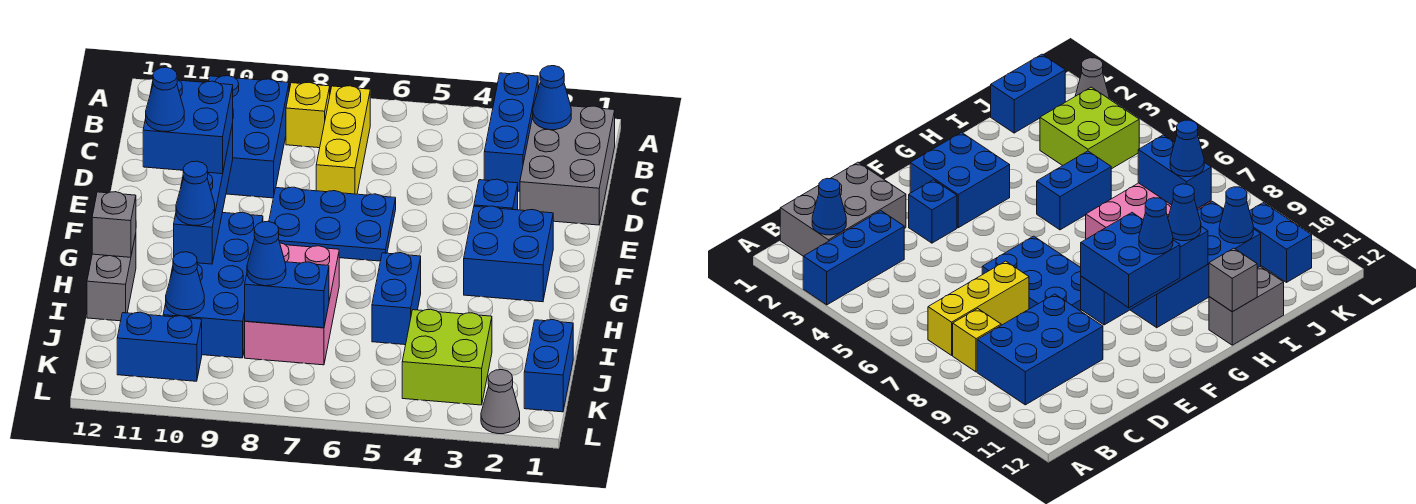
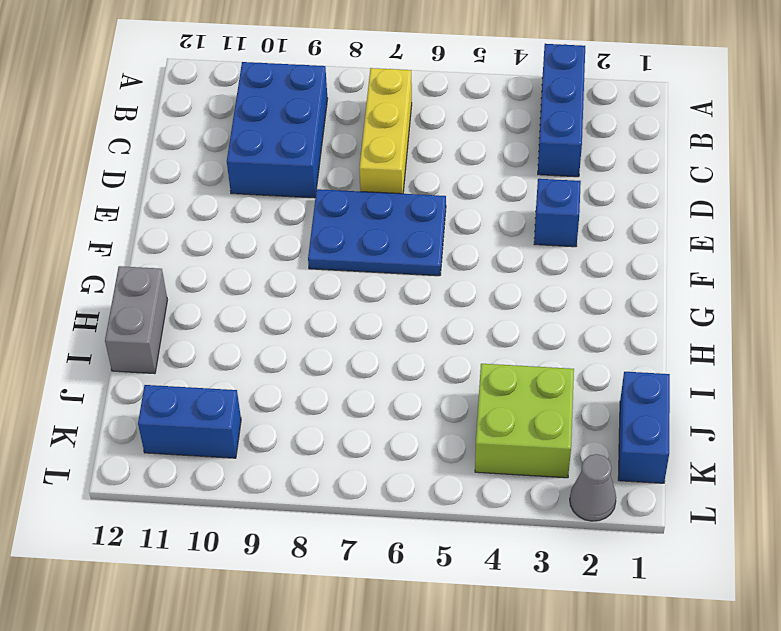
none -> grey brick B1:D2 level 1
none -> yellow brick B8 level 1
none -> blue brick F2:G3 level 1

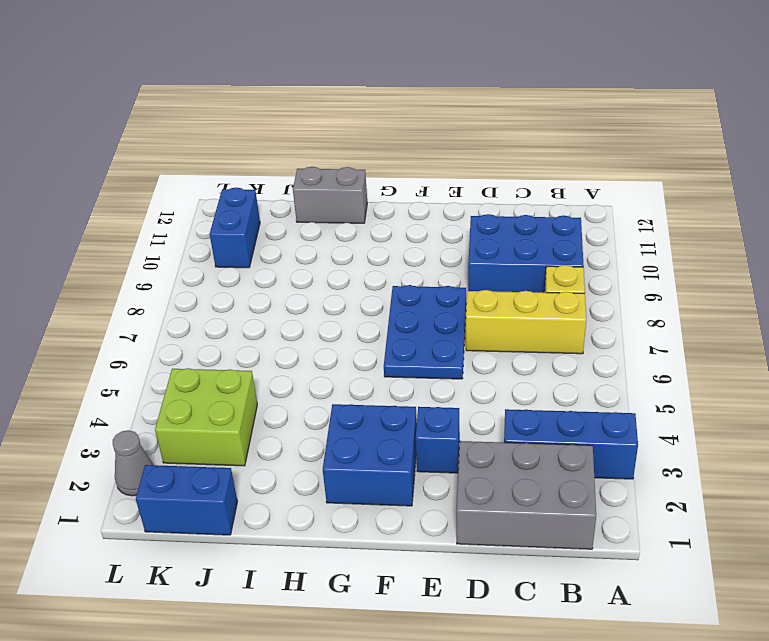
none -> blue brick G9:J10 level 1
none -> blue brick H5:I5 level 1
none -> pink brick H7:J8 level 1

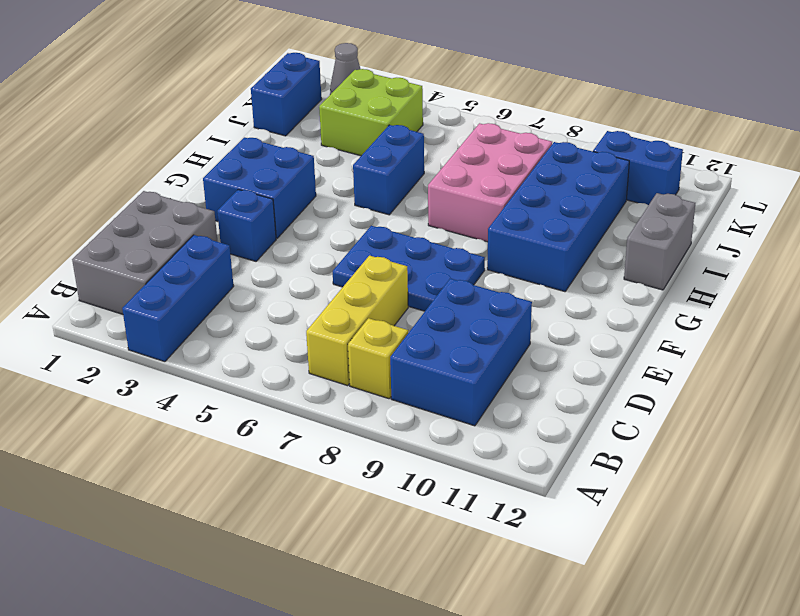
none -> blue cone B2 level 2
none -> blue brick E10:H10 level 2
none -> grey brick H12 level 2

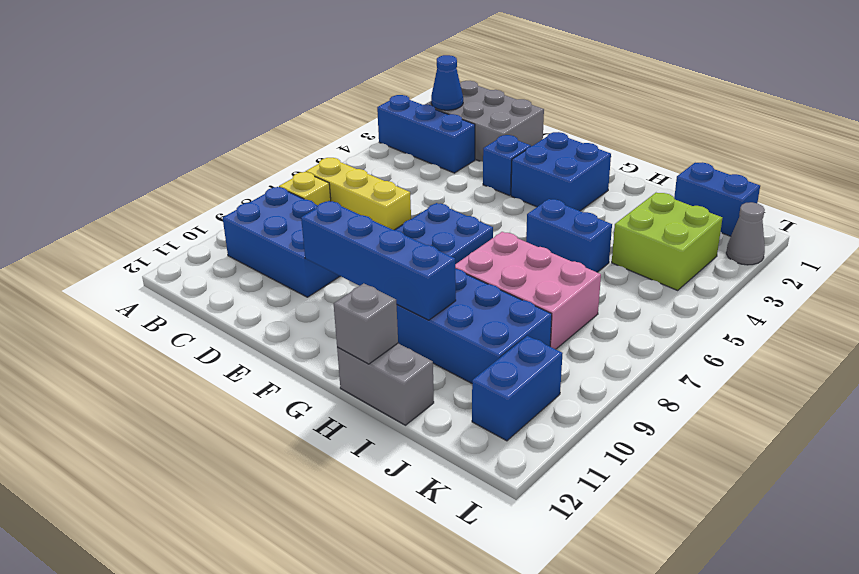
none -> blue brick J7:J8 level 2
none -> blue cone J10 level 2
none -> blue brick E10:F11 level 3

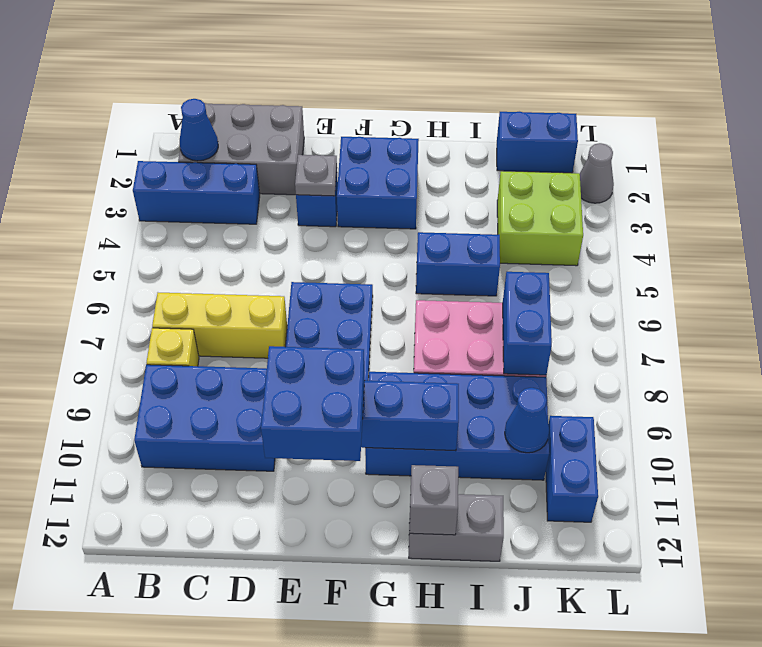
grey plate E3 level 2 -> none
none -> blue cone H10 level 3
none -> blue cone J8 level 3
none -> blue cone F11 level 4

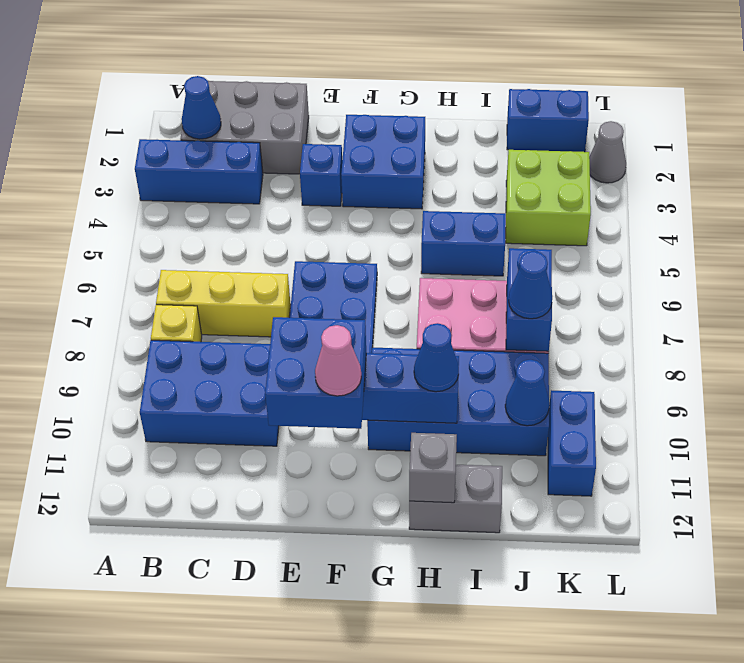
pink cone F11 level 4 -> blue cone F11 level 4

